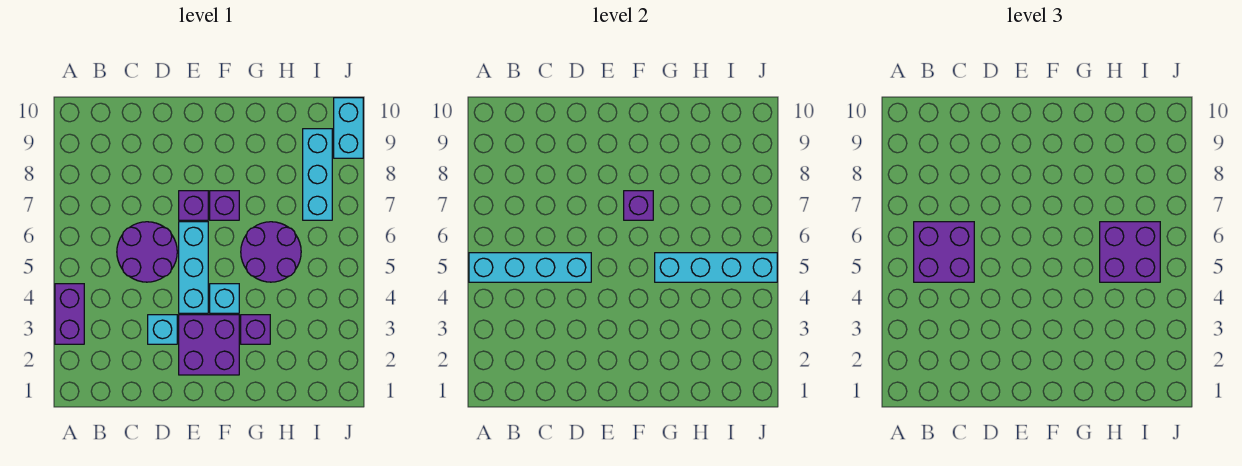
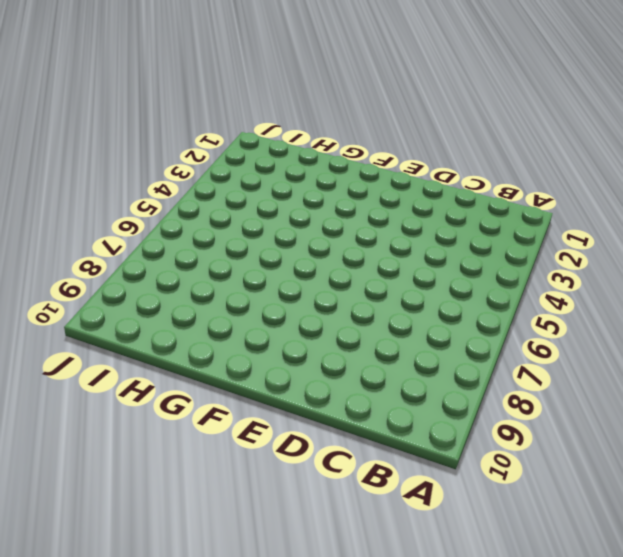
none -> purple brick A3:A4 level 1
none -> purple round brick C5:D6 level 1
none -> cyan brick D3 level 1

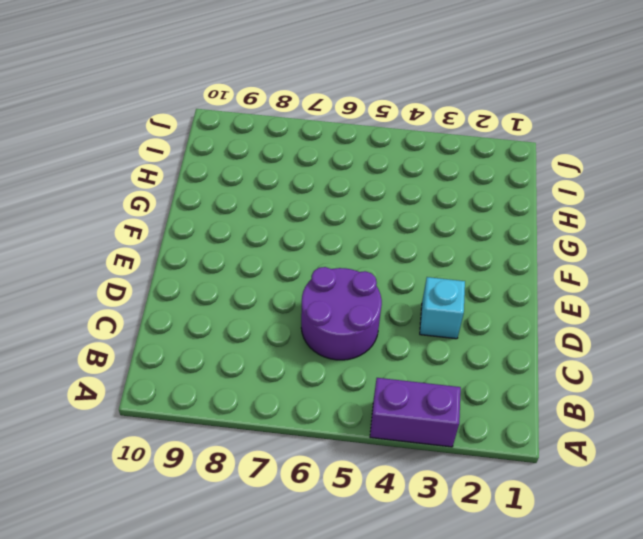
none -> purple brick E2:F3 level 1
none -> cyan brick E4:E6 level 1
none -> purple brick E7 level 1

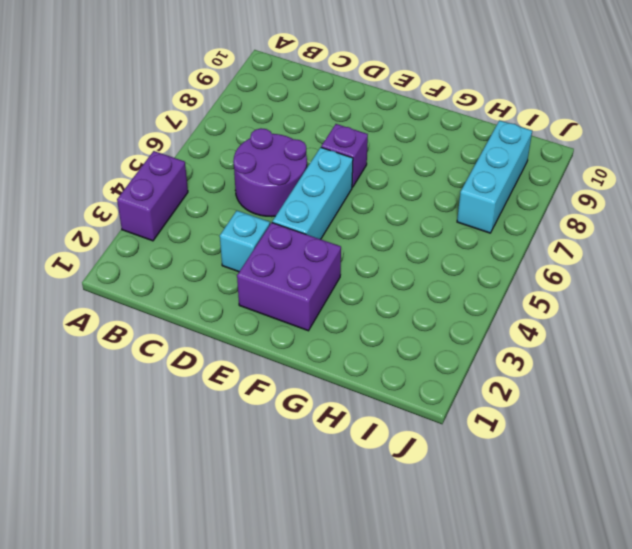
none -> cyan brick F4 level 1
none -> purple brick F7 level 1
none -> purple brick G3 level 1

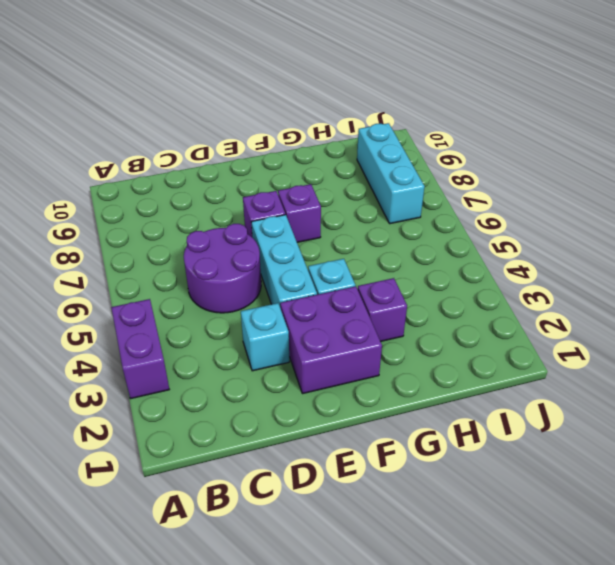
none -> purple round brick G5:H6 level 1
none -> cyan brick J9:J10 level 1
none -> cyan brick A5:D5 level 2

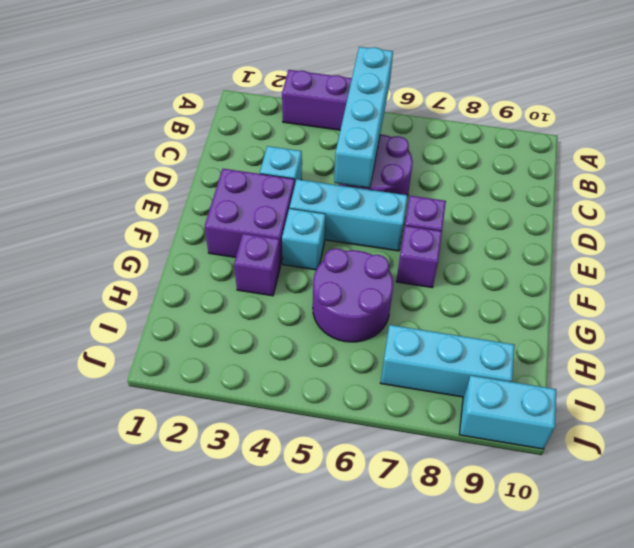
none -> purple brick F7 level 2
none -> cyan brick G5:J5 level 2
none -> purple brick B5:C6 level 3

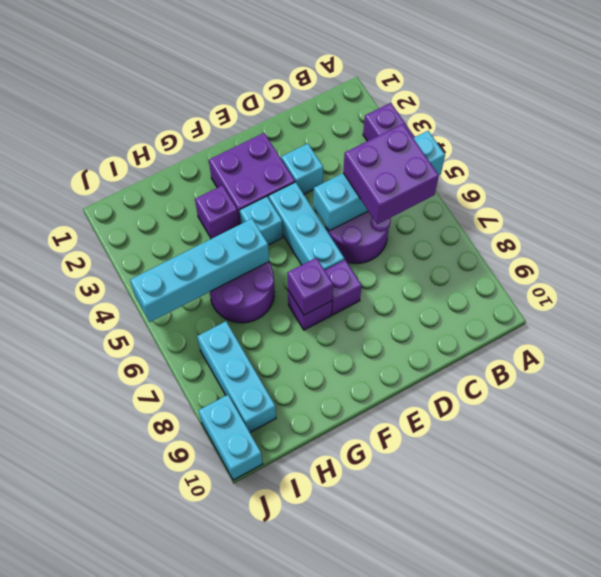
none -> purple brick H5:I6 level 3

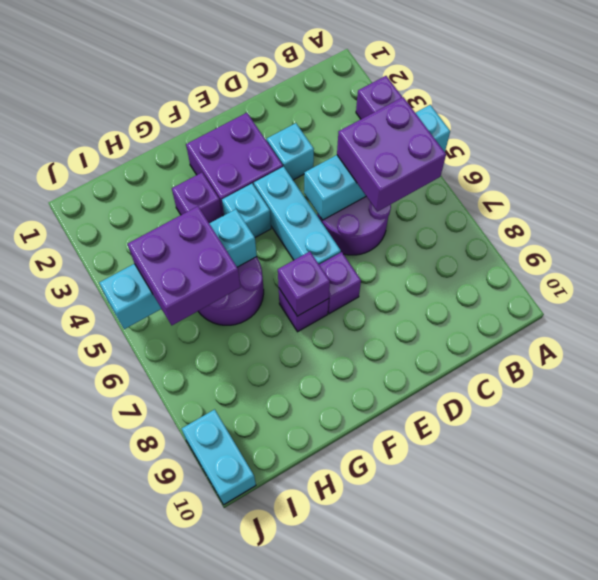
none -> cyan brick I7:I9 level 1

